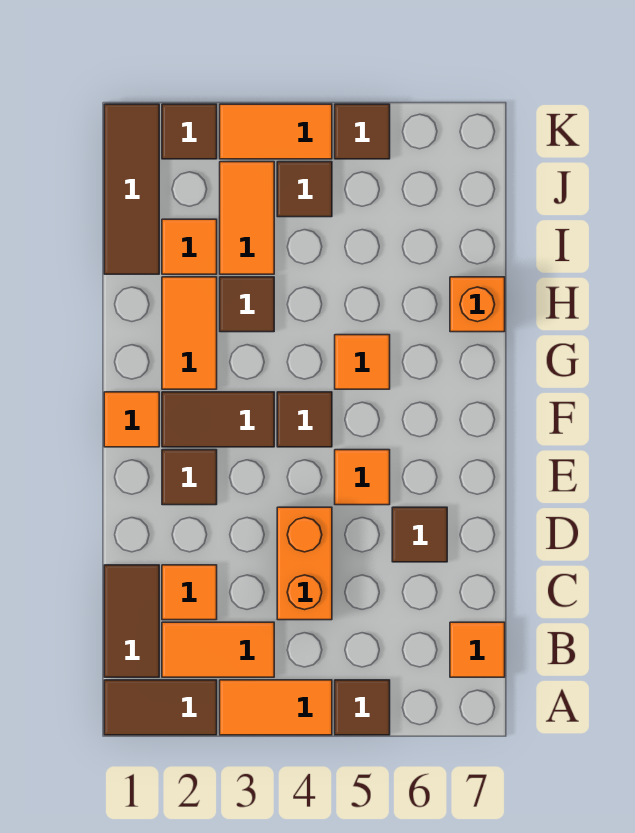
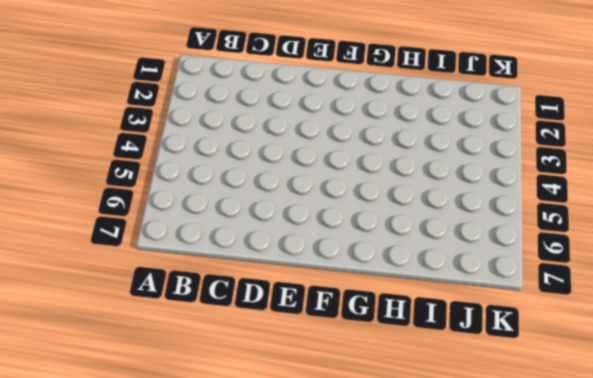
none -> brown tile A1:A2 level 1
none -> orange tile A3:A4 level 1
none -> brown tile A5 level 1

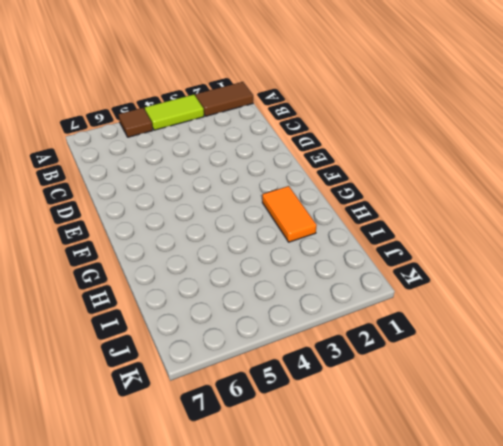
lime tile A3:A4 level 1 -> orange tile A3:A4 level 1
none -> brown tile B1:C1 level 1
none -> orange tile B2:B3 level 1
none -> orange tile B7 level 1

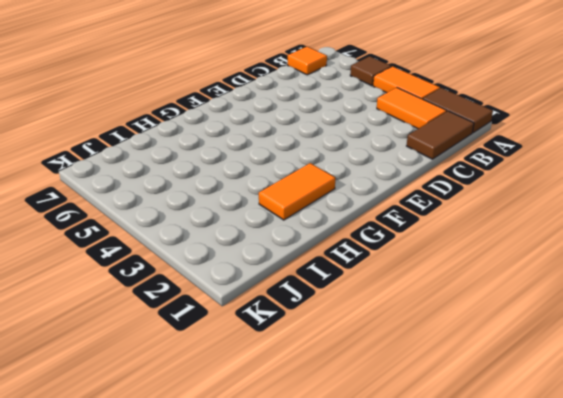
none -> orange tile C2 level 1
none -> orange brick C4:D4 level 1
none -> brown tile D6 level 1

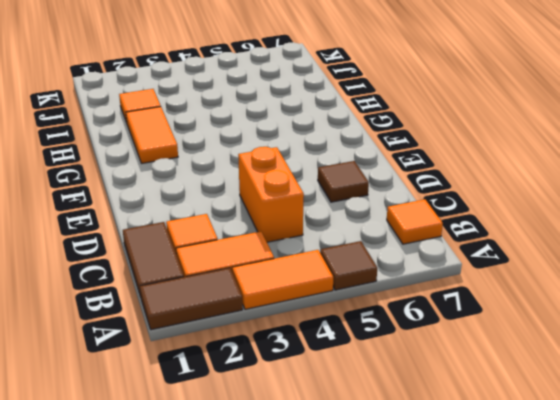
none -> brown tile E2 level 1
none -> orange tile E5 level 1
none -> orange tile F1 level 1

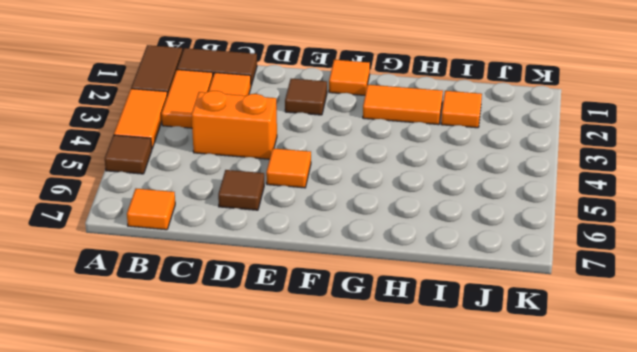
none -> brown tile F2:F3 level 1
none -> brown tile F4 level 1
none -> orange tile G5 level 1

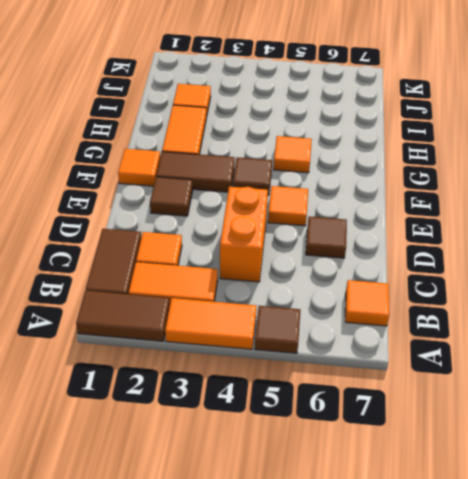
none -> brown tile H3 level 1
none -> orange brick H7 level 1
none -> brown tile I1:K1 level 1

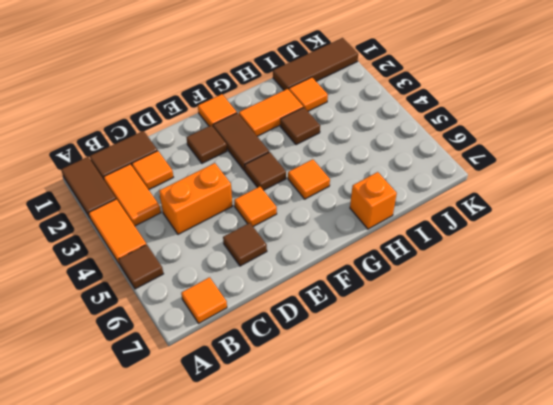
none -> orange tile I3:J3 level 1
none -> brown tile J4 level 1
none -> brown tile K2 level 1

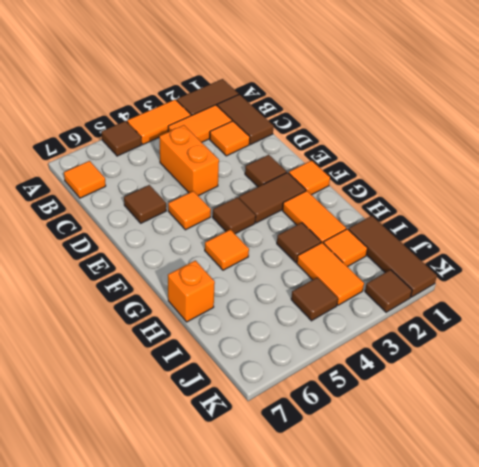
none -> orange tile K3:K4 level 1
none -> brown tile K5 level 1

